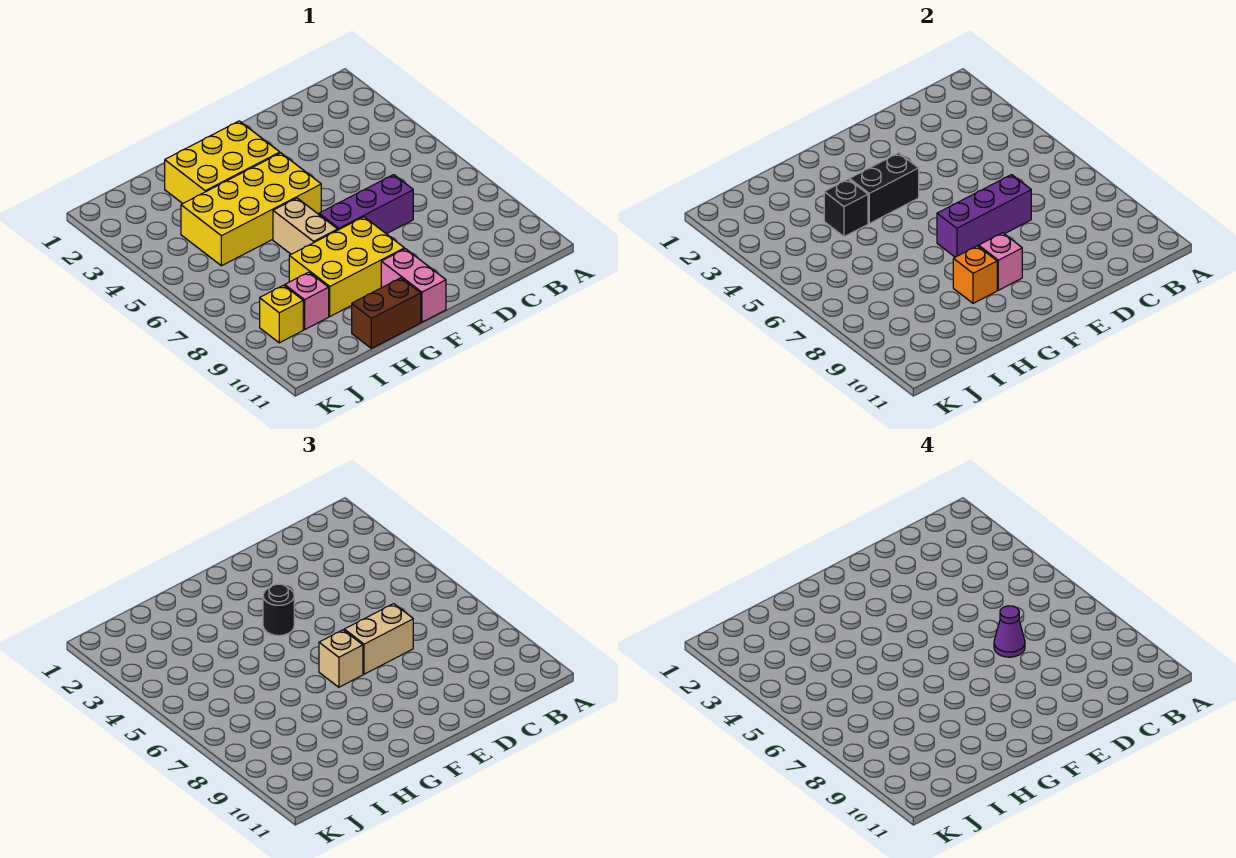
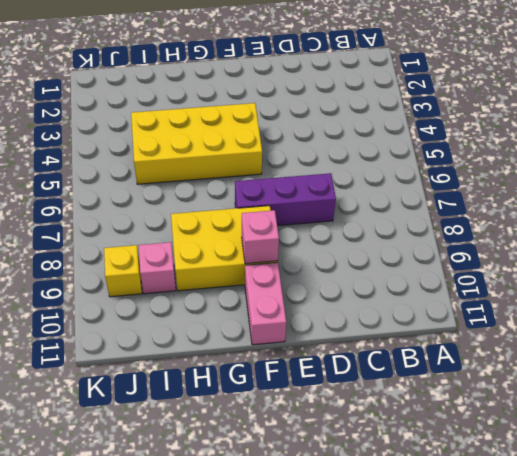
none -> yellow brick F2:H3 level 1
none -> tan brick G6:G7 level 1
none -> brown brick G11:H11 level 1

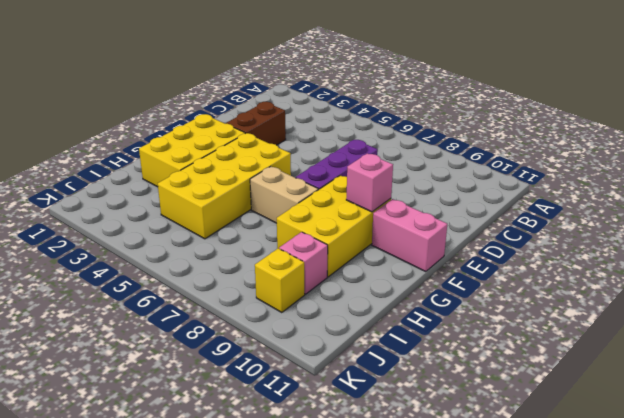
brown brick D3:E3 level 1 -> brown brick G11:H11 level 1
none -> purple brick D7:F7 level 2
none -> black brick F4:G4 level 2
none -> orange brick G9 level 2

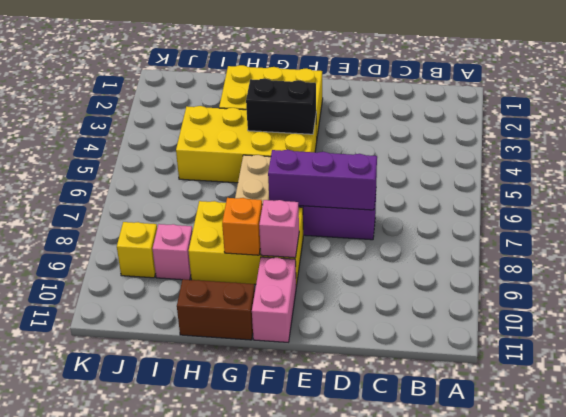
none -> black brick H4 level 2
none -> tan brick D7:E7 level 3
none -> black round brick F4 level 3

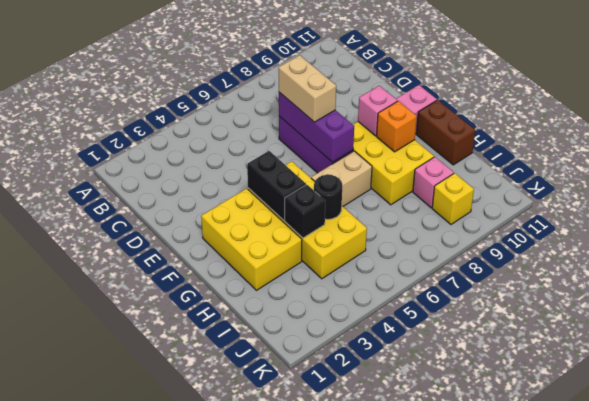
black round brick H5 level 2 -> black round brick F4 level 3
none -> tan brick F7 level 3
none -> purple cone D7 level 4

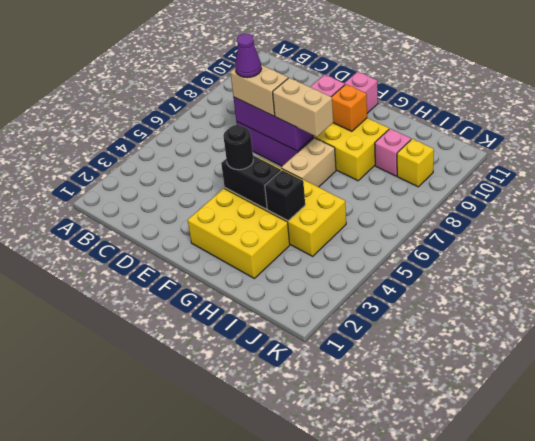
tan brick F7:G7 level 3 -> tan brick F7 level 3
none -> brown brick G11:H11 level 1

